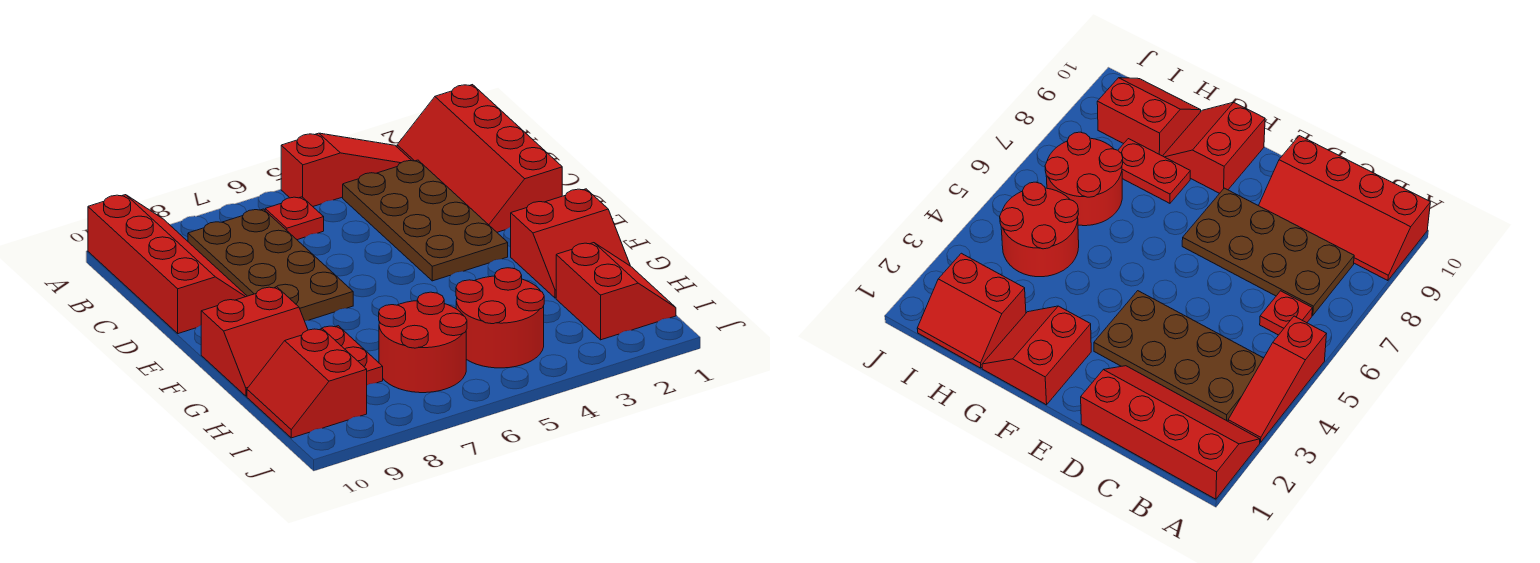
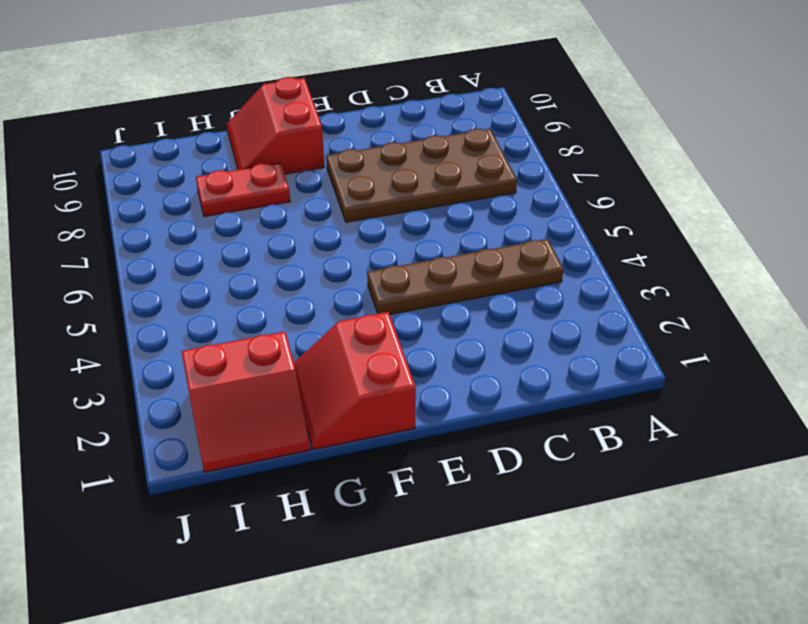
brown plate B4:E4 level 1 -> brown plate B3:E4 level 1
none -> red slope A1:D2 level 1 top 1
none -> red slope A3:A5 level 1 top 5
none -> red slope A9:D10 level 1 top 10

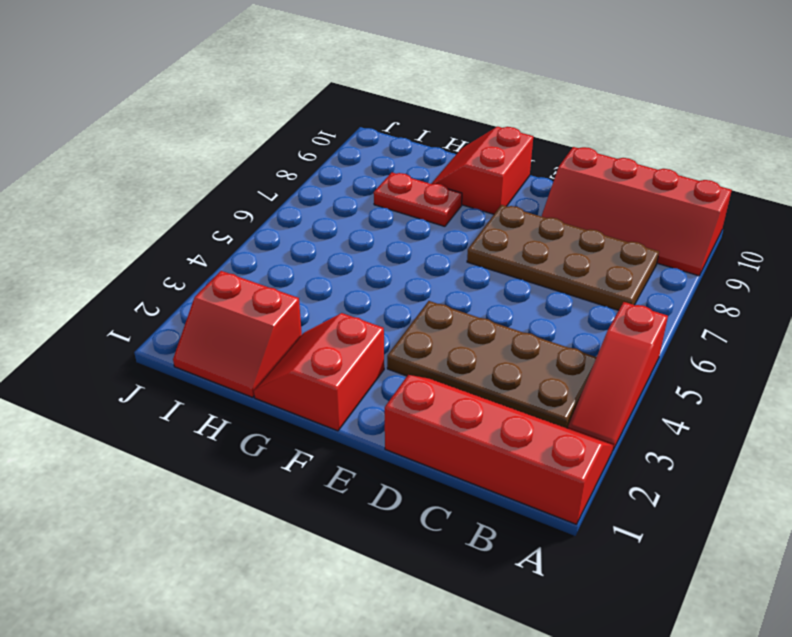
none -> red plate B6 level 1
none -> red round brick H4:I5 level 1
none -> red round brick H6:I7 level 1

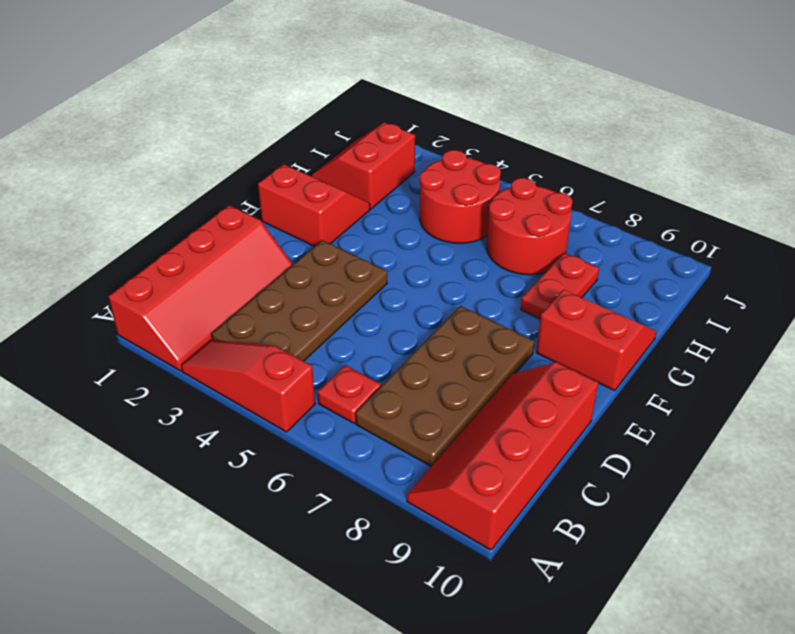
none -> red slope H9:I10 level 1 top 9

